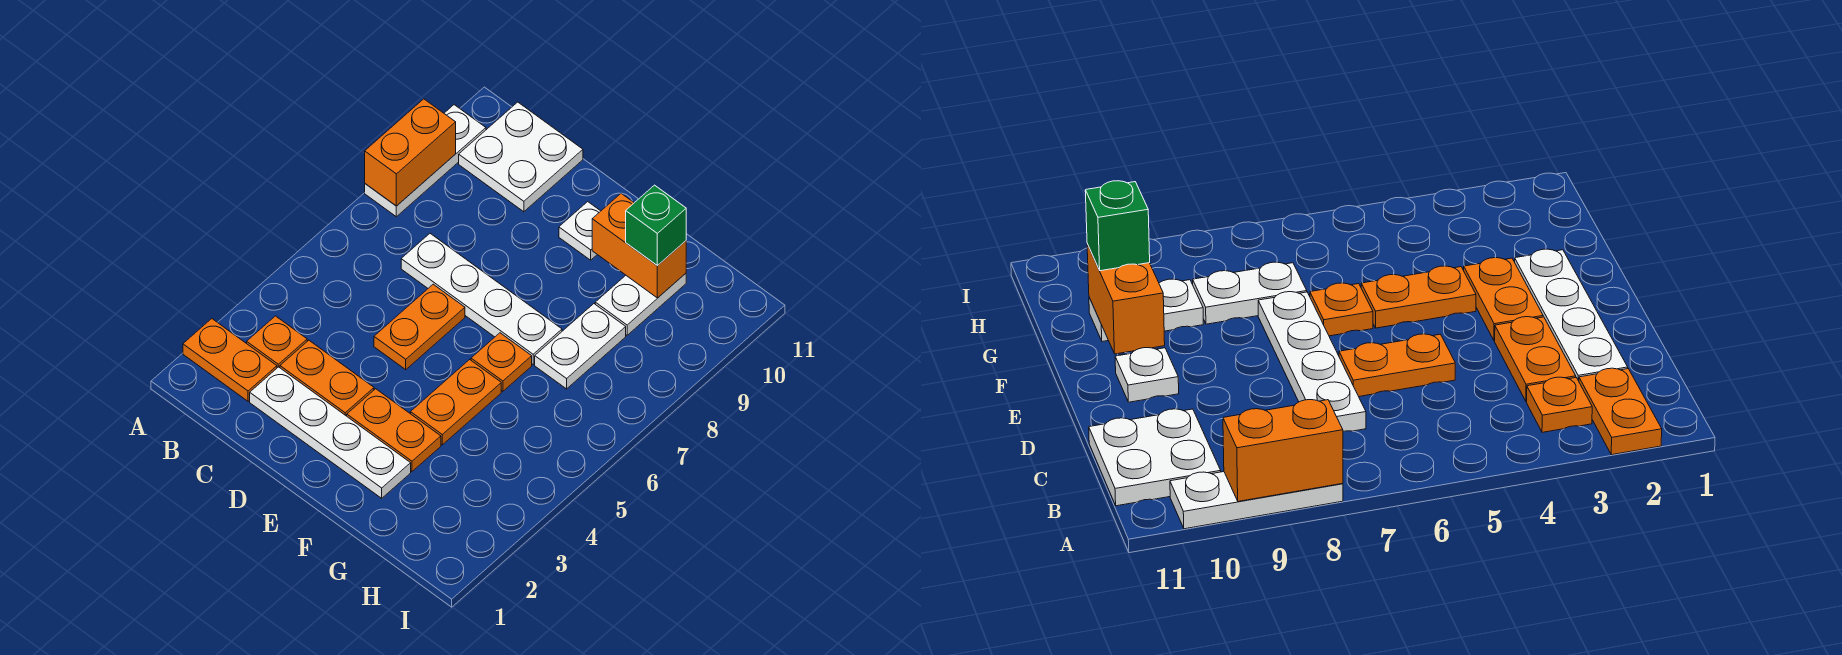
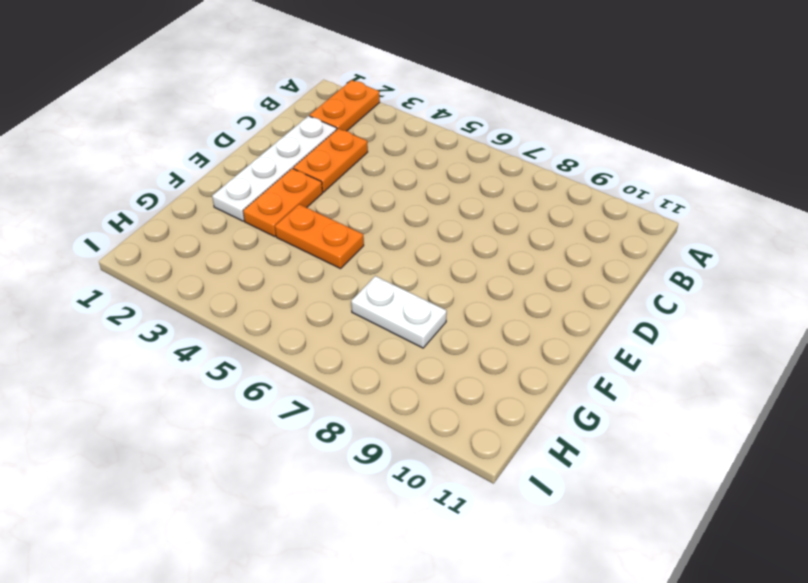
none -> white plate A8:A10 level 1
none -> orange plate B3 level 1
none -> white plate B10:C11 level 1

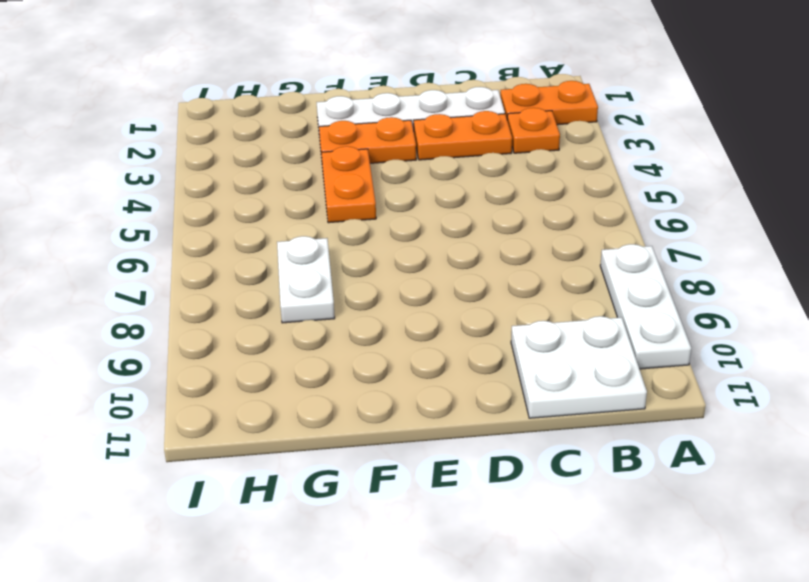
none -> white plate C7:F7 level 1
none -> orange plate D5:D6 level 1
none -> white plate E10 level 1

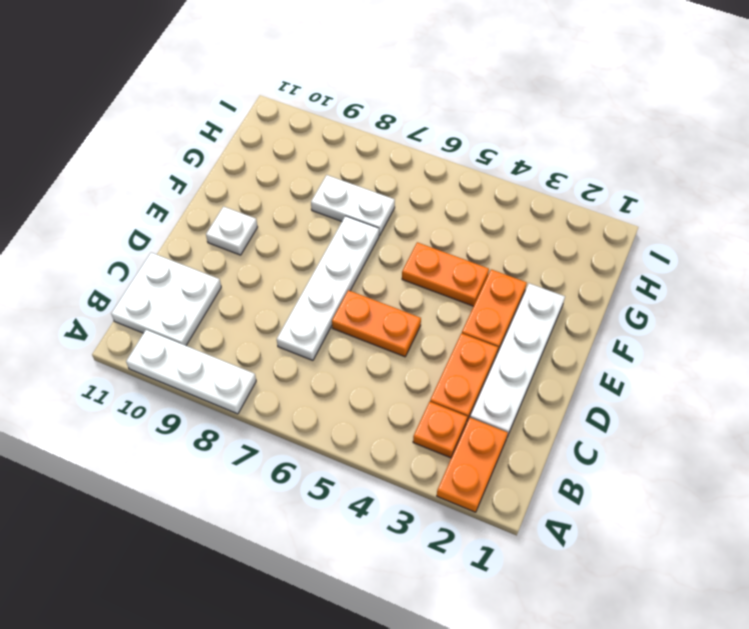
none -> orange plate F6 level 1
none -> white plate G9:G10 level 1
none -> orange brick A8:A9 level 2

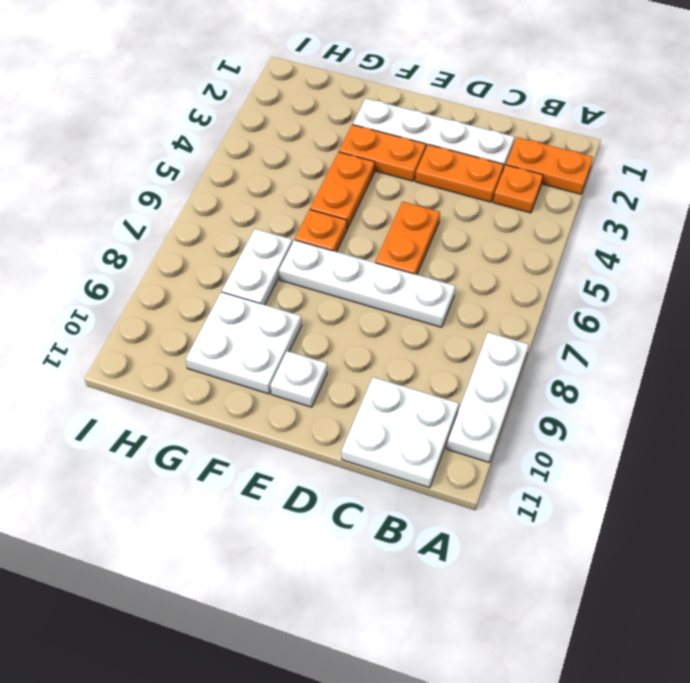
white plate F9:G10 level 1 -> white plate G9:G10 level 1
none -> orange brick A8:A9 level 2
none -> orange brick F10:G10 level 2
none -> green brick G10 level 3

